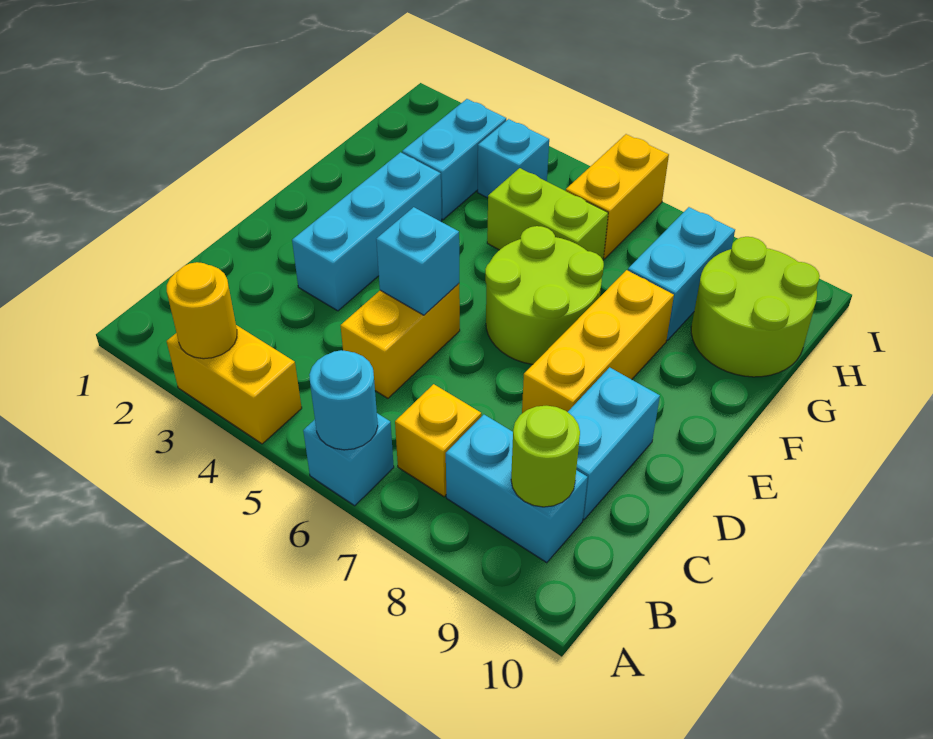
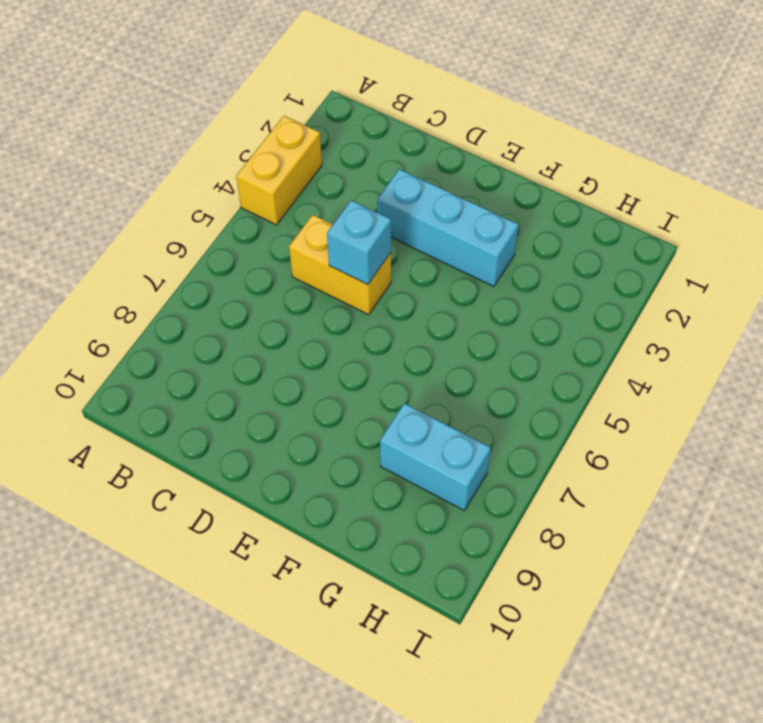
none -> cyan brick A6 level 1
none -> yellow brick B7 level 1
none -> cyan brick B8:B9 level 1

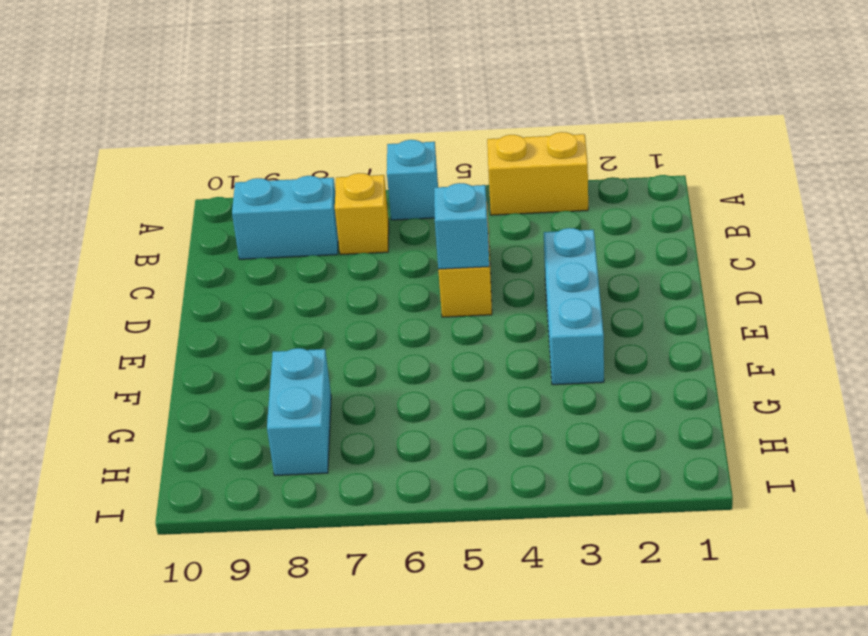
none -> cyan brick C9:D9 level 1
none -> yellow brick D8:F8 level 1
none -> lime round brick E6:F7 level 1

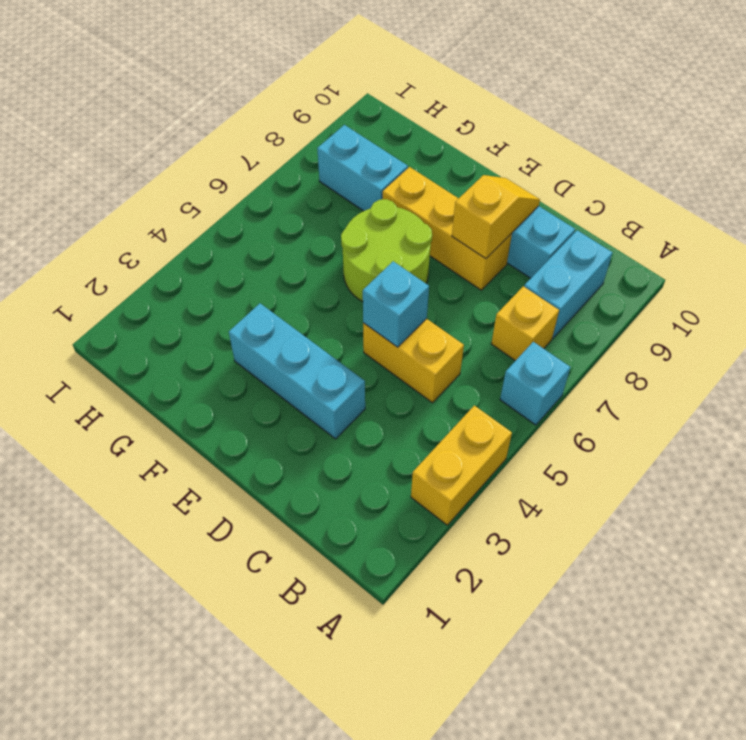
yellow slope D8:D9 level 2 top 8 -> none
none -> cyan brick G3:H3 level 1
none -> lime brick G5:G6 level 1
none -> lime round brick G9:H10 level 1

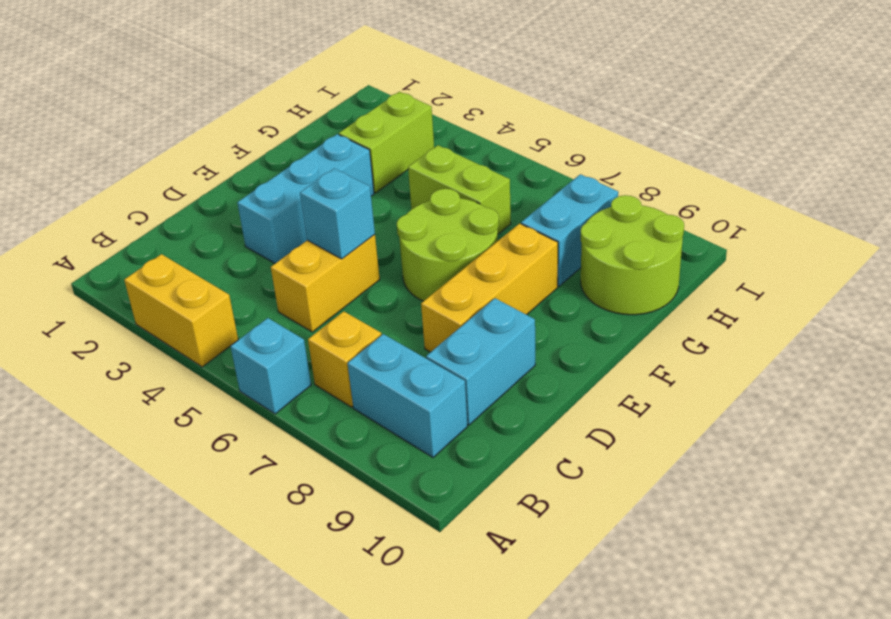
lime brick G3:H3 level 1 -> cyan brick G3:H3 level 1
none -> cyan brick H4 level 1
none -> yellow brick H6:I6 level 1
none -> yellow round brick A3 level 2

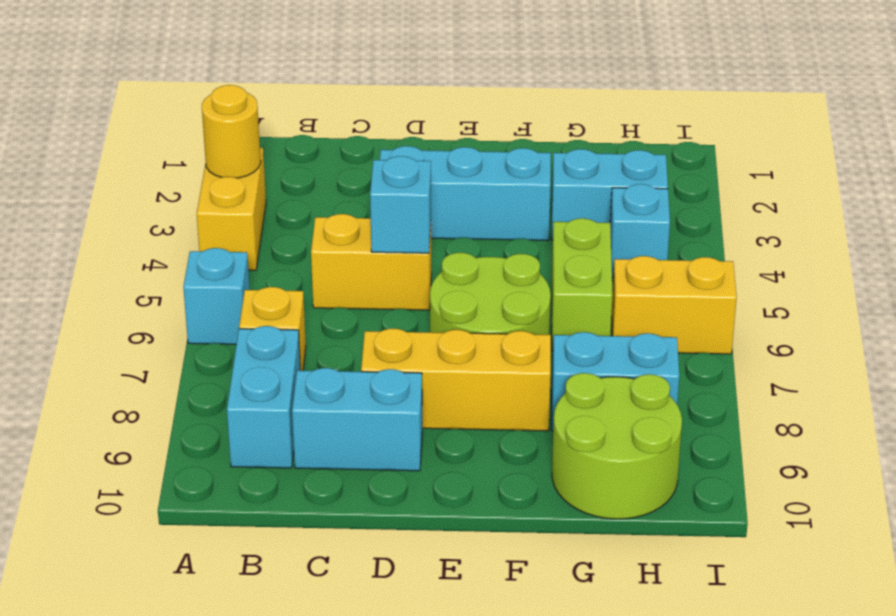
none -> cyan round brick A6 level 2
none -> lime round brick B9 level 2

